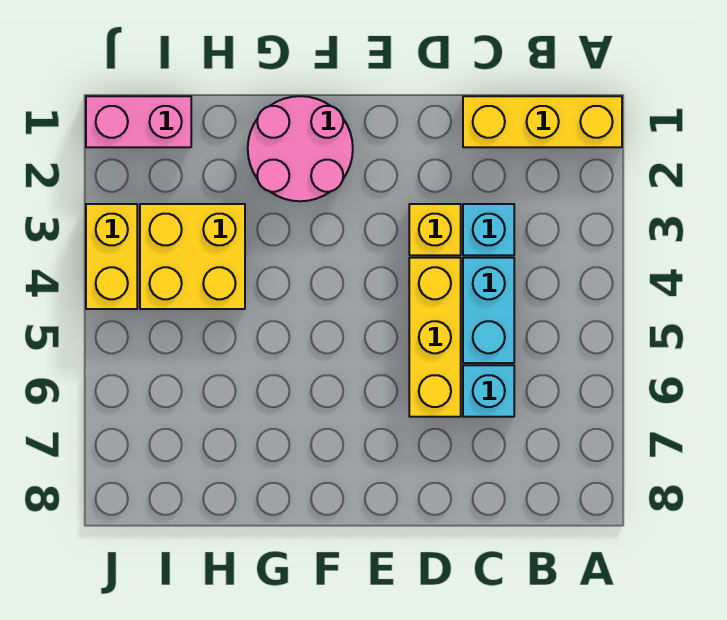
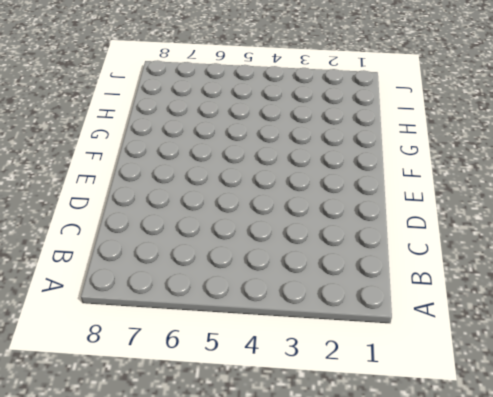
none -> yellow brick A1:C1 level 1
none -> cyan brick C3 level 1

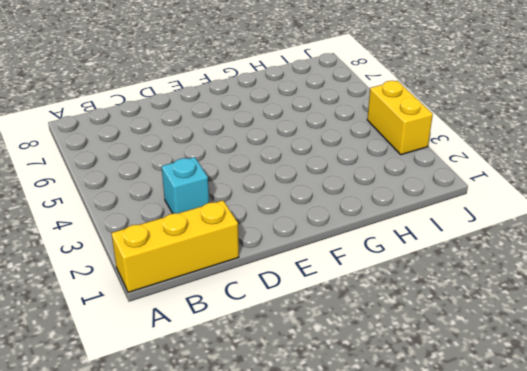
none -> cyan brick C4:C5 level 1
none -> cyan brick C6 level 1

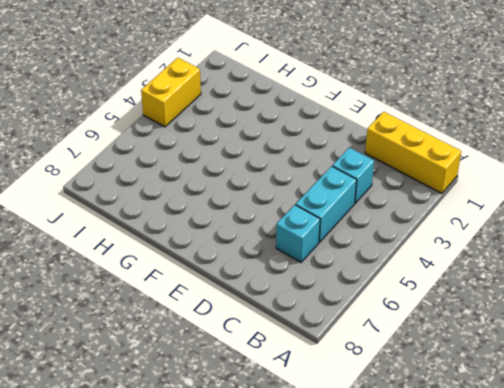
none -> yellow brick D3 level 1
none -> yellow brick D4:D6 level 1

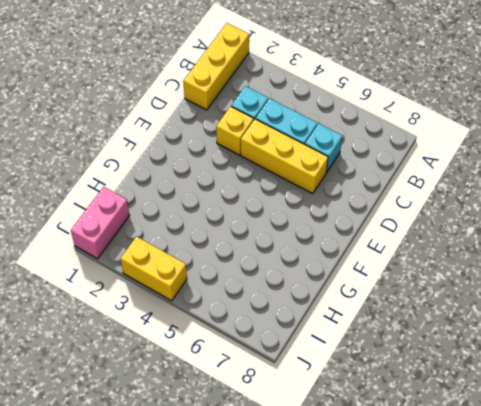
none -> pink round brick F1:G2 level 1
none -> yellow brick H3:I4 level 1

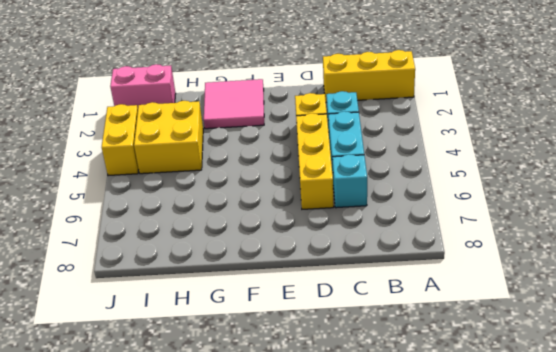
pink tile F1:G2 level 1 -> pink round brick F1:G2 level 1

